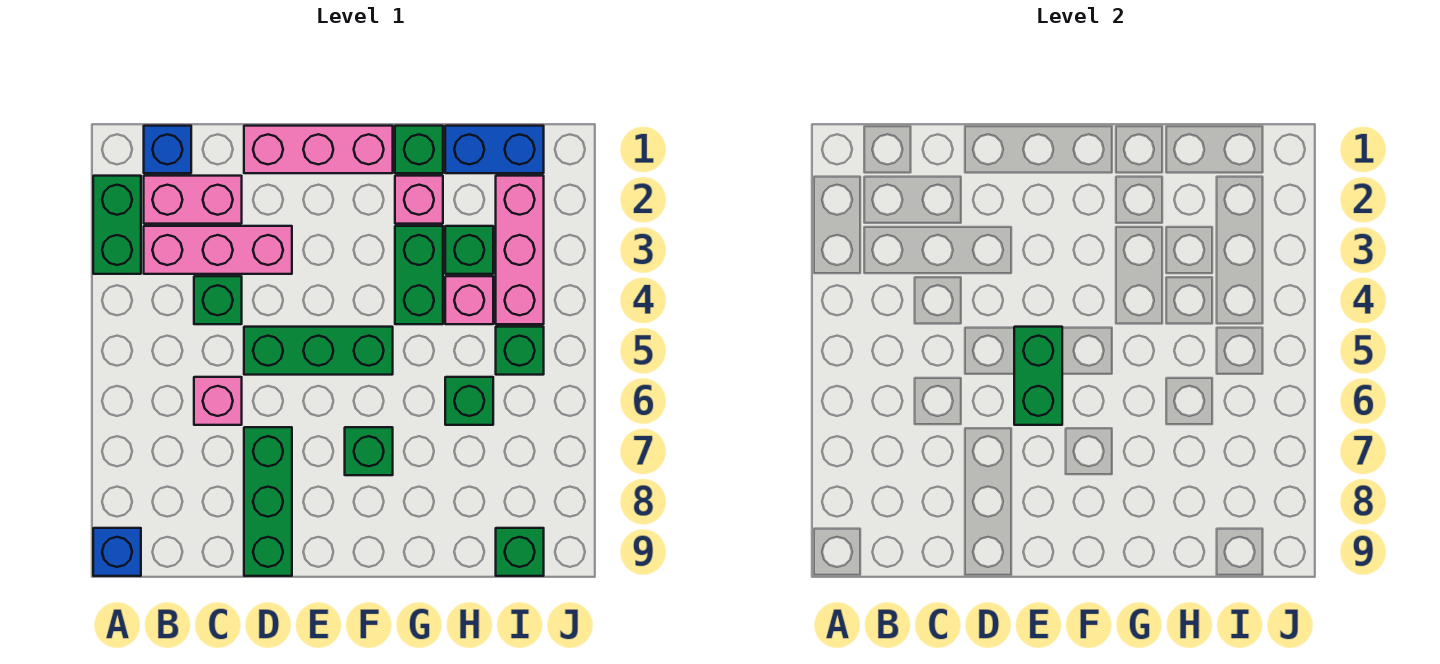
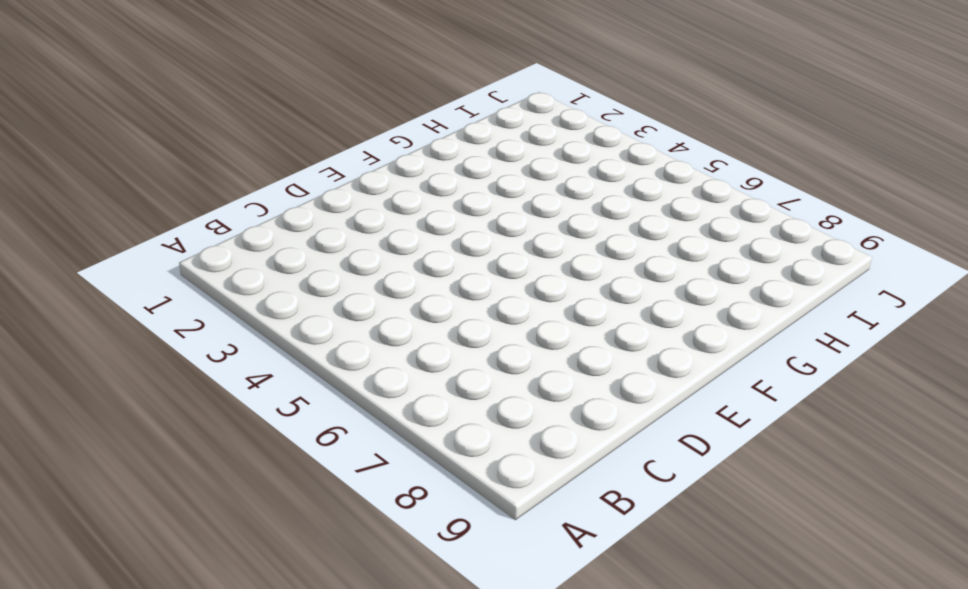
none -> green brick A2:A3 level 1
none -> blue brick A9 level 1
none -> blue brick B1 level 1

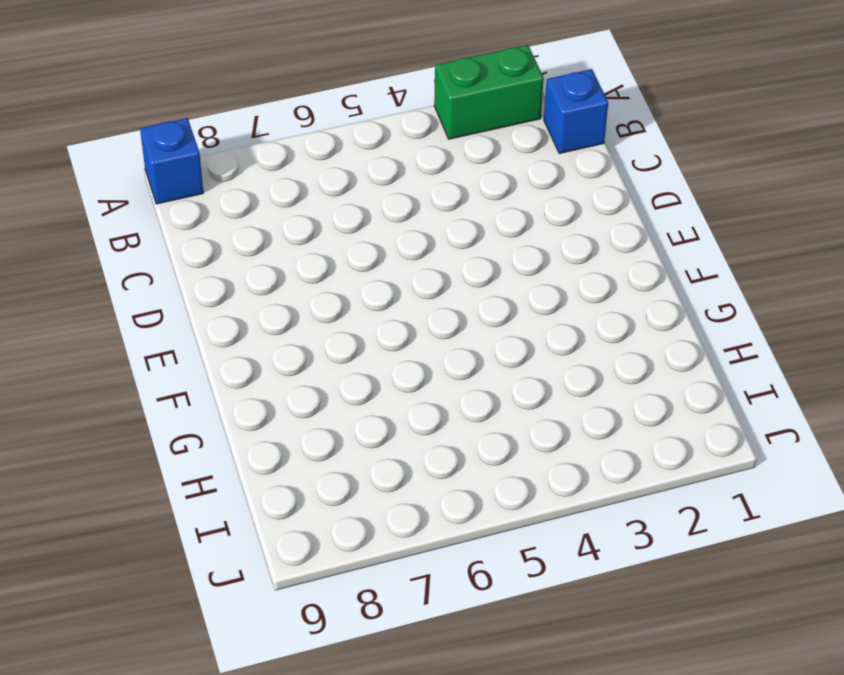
none -> pink brick B2:C2 level 1
none -> pink brick B3:D3 level 1
none -> green brick C4 level 1

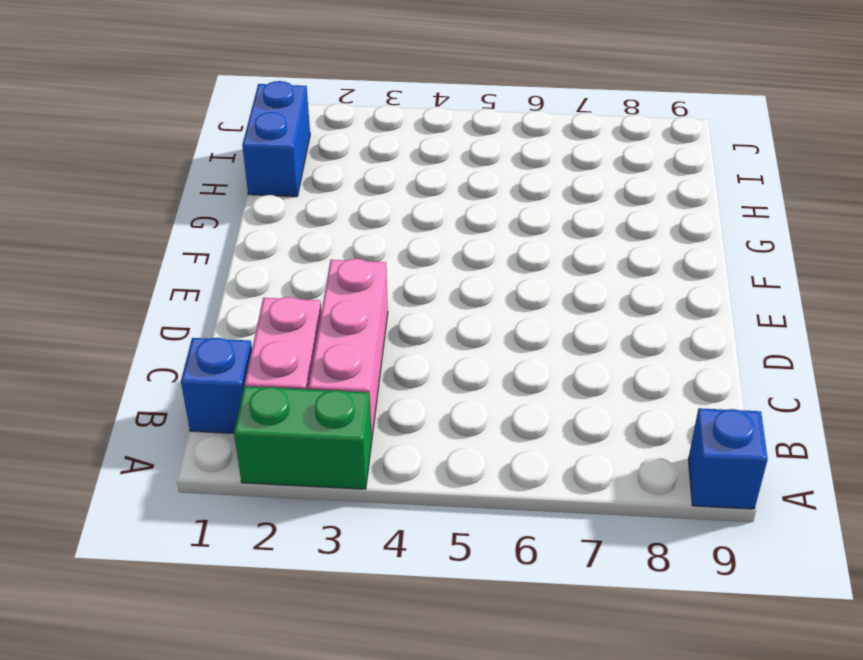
none -> green brick C4 level 1
none -> pink brick C6 level 1
none -> pink brick D1:F1 level 1

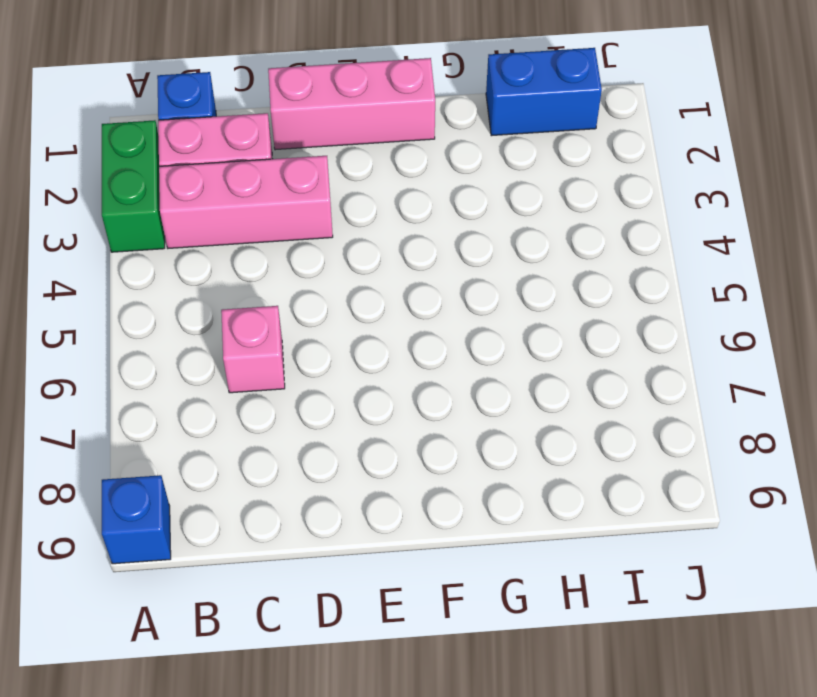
none -> green brick C4 level 1
none -> green brick D5:F5 level 1
none -> green brick D7:D9 level 1

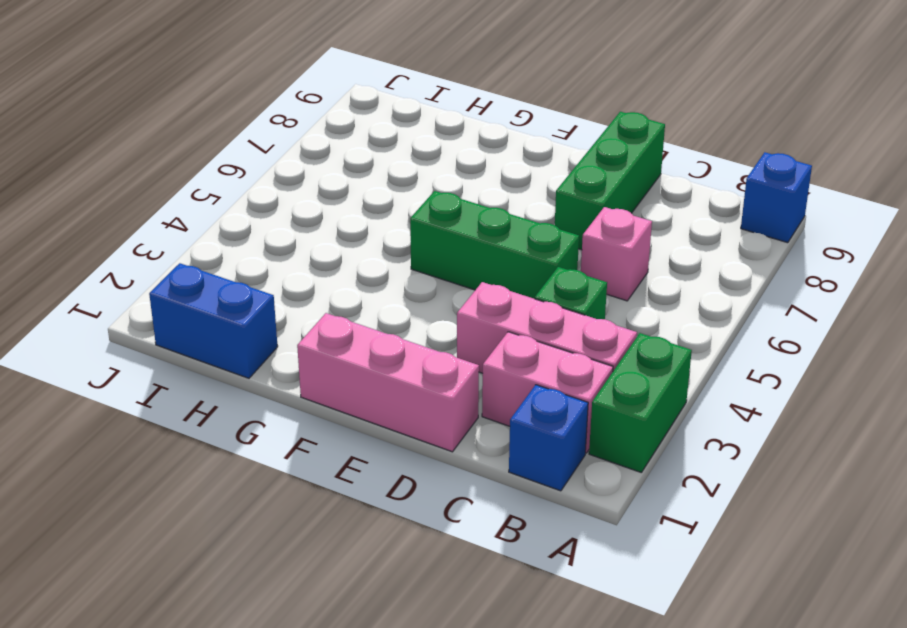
none -> green brick F7 level 1
none -> green brick G1 level 1
none -> pink brick G2 level 1

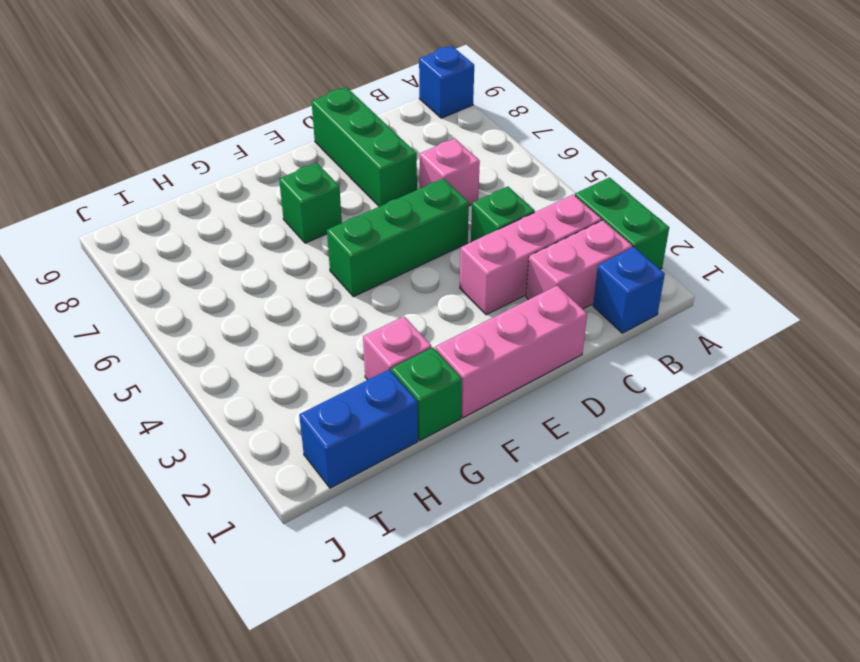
none -> green brick G3:G4 level 1
none -> green brick H3 level 1
none -> pink brick H4 level 1

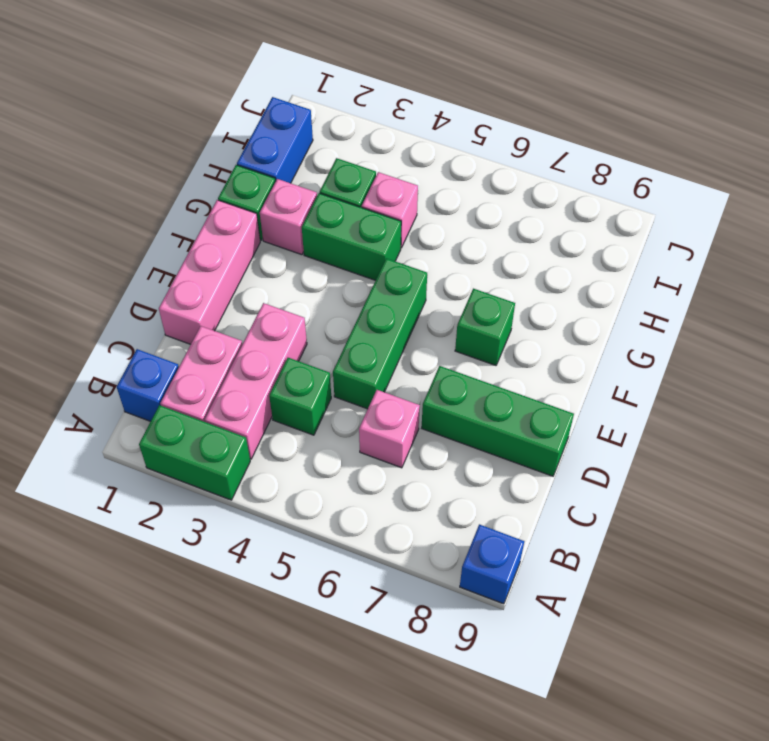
none -> green brick H6 level 1
none -> pink brick I2:I4 level 1
none -> green brick I5 level 1

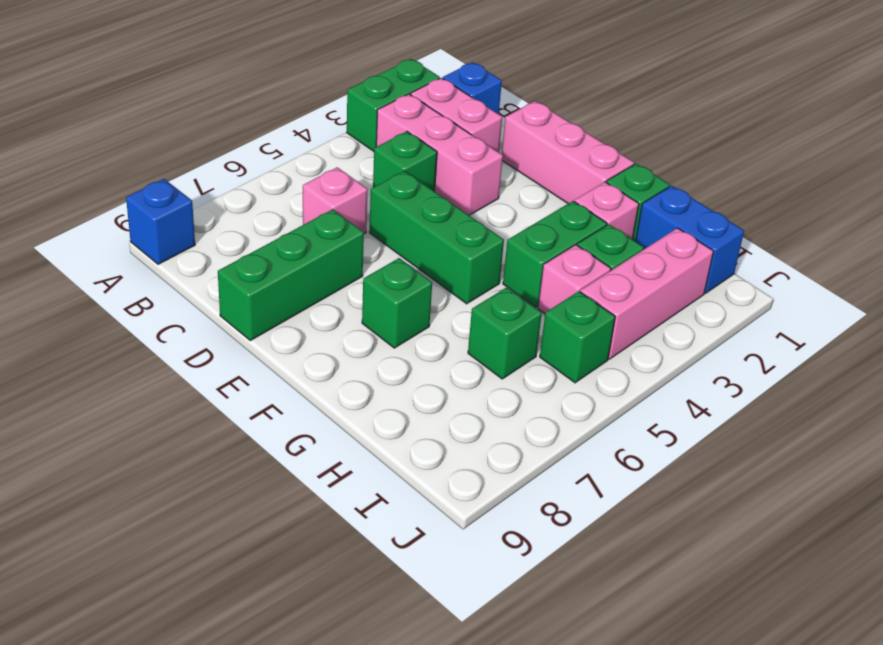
none -> green brick I9 level 1
none -> green brick E5:E6 level 2

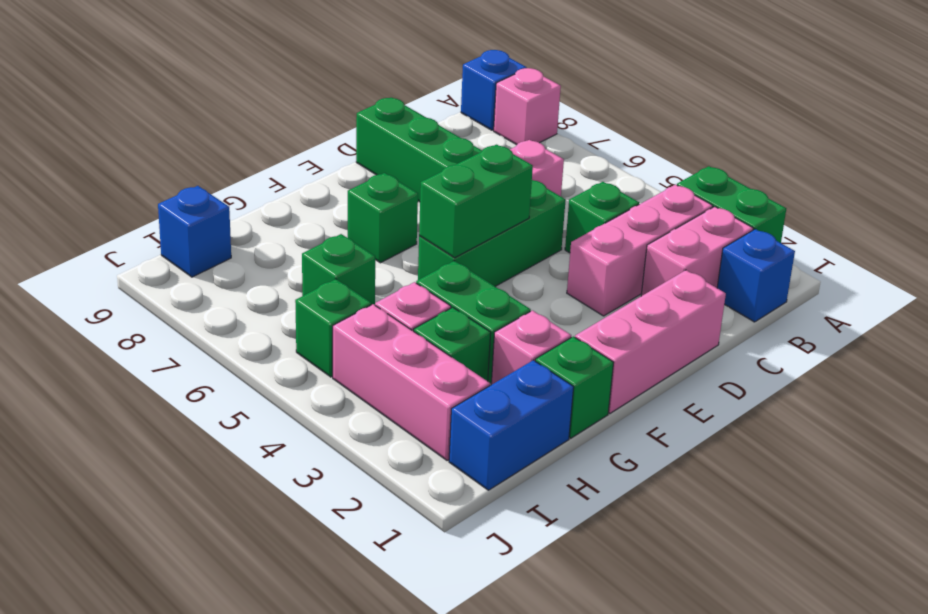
pink brick A8 level 1 -> none
green brick E5:F5 level 2 -> green brick E5:E6 level 2
blue brick I9 level 1 -> green brick I9 level 1

